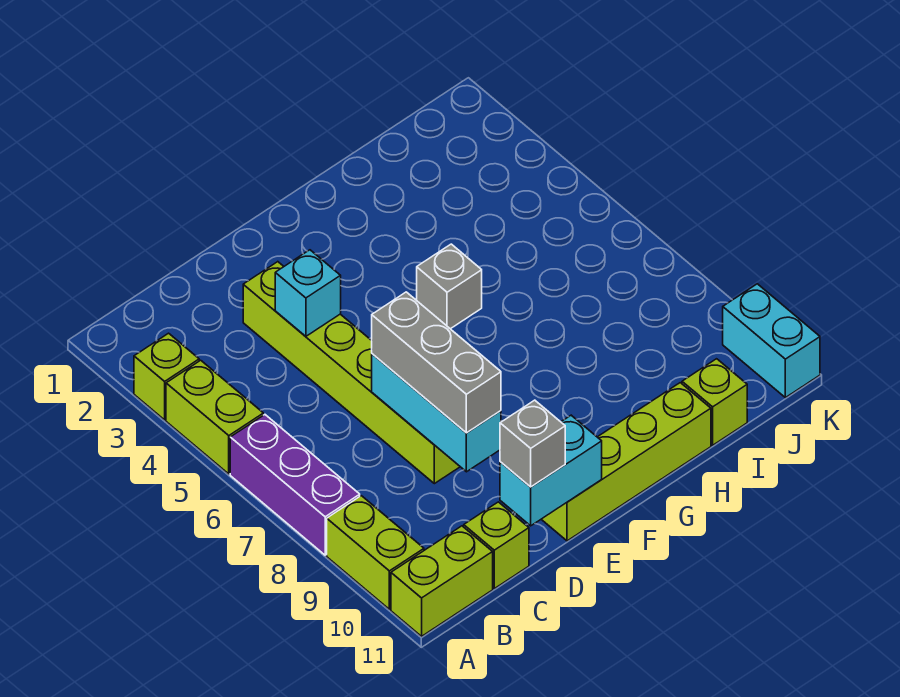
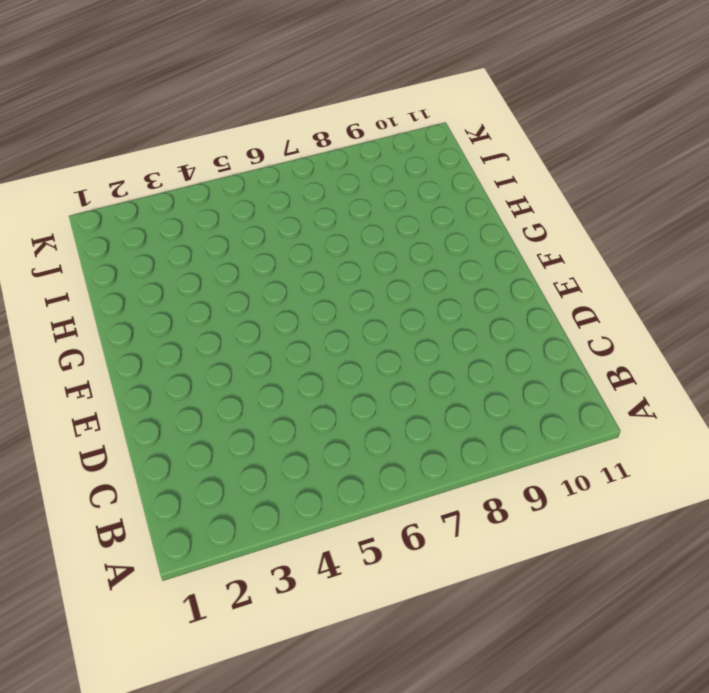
none -> lime brick A3 level 1
none -> lime brick A4:A5 level 1
none -> purple brick A6:A8 level 1

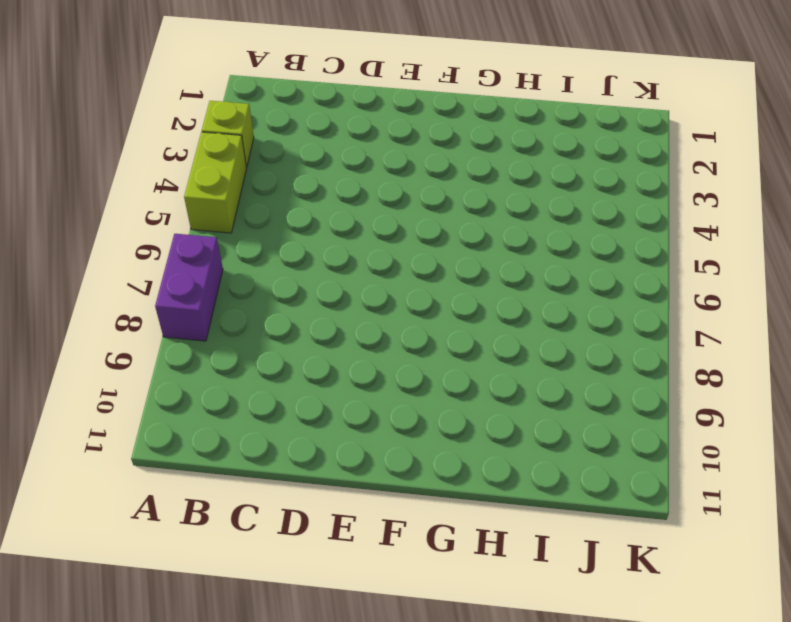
purple brick A7:A8 level 1 -> purple brick A6:A8 level 1
none -> lime brick A9:A10 level 1
none -> lime brick A11:B11 level 1
none -> lime brick C11 level 1

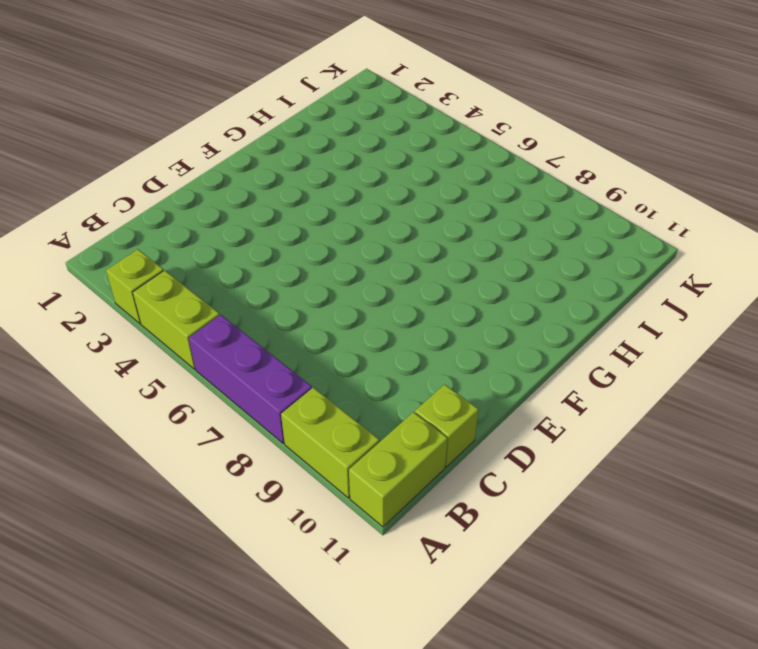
none -> lime brick D3:D8 level 1
none -> lime brick E11:H11 level 1
none -> grey brick G5 level 1

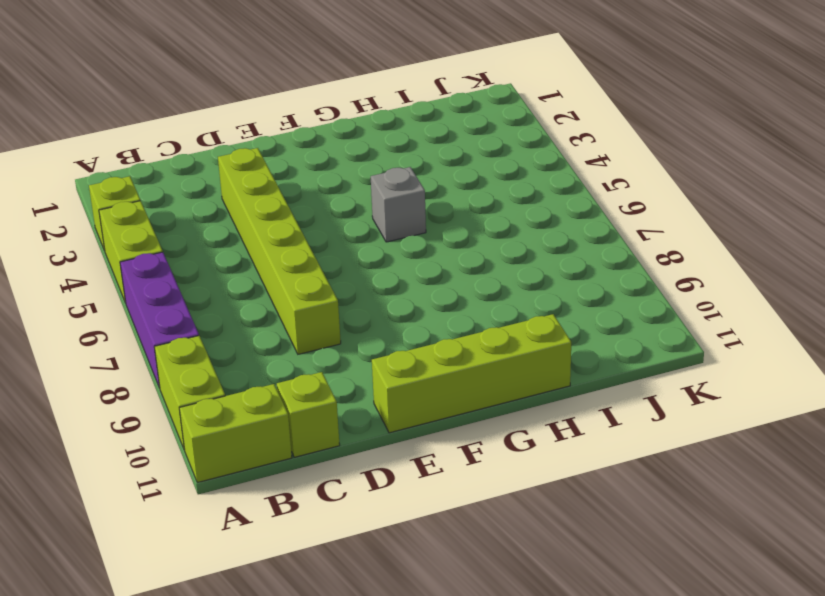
none -> lime brick I11 level 1
none -> cyan brick K10:K11 level 1
none -> cyan brick D4 level 2

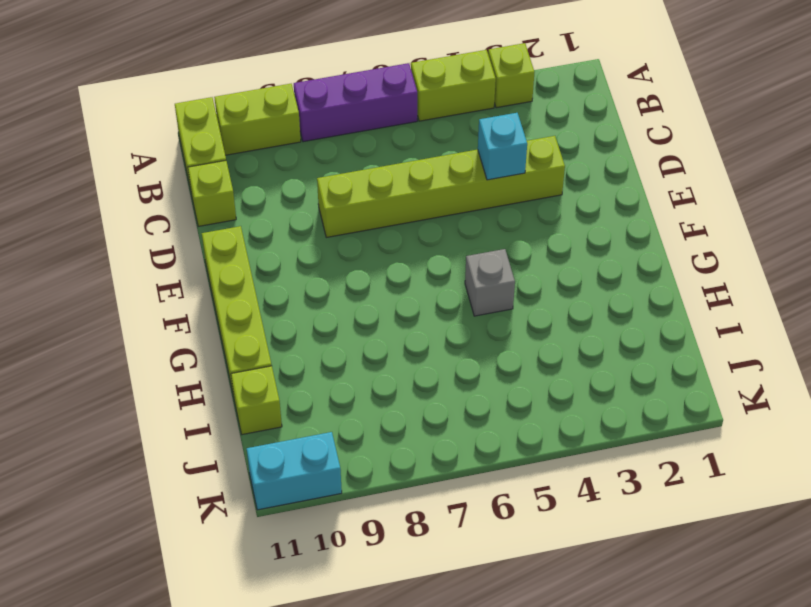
none -> cyan brick D7:D9 level 2
none -> cyan brick D11:E11 level 2
none -> grey brick D7:D9 level 3

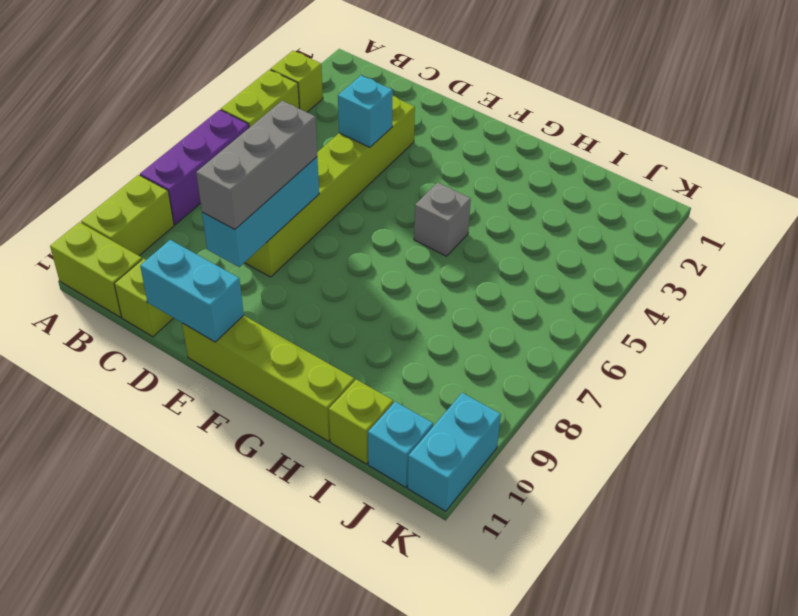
cyan brick J11 level 1 -> none
none -> grey brick D11 level 3

